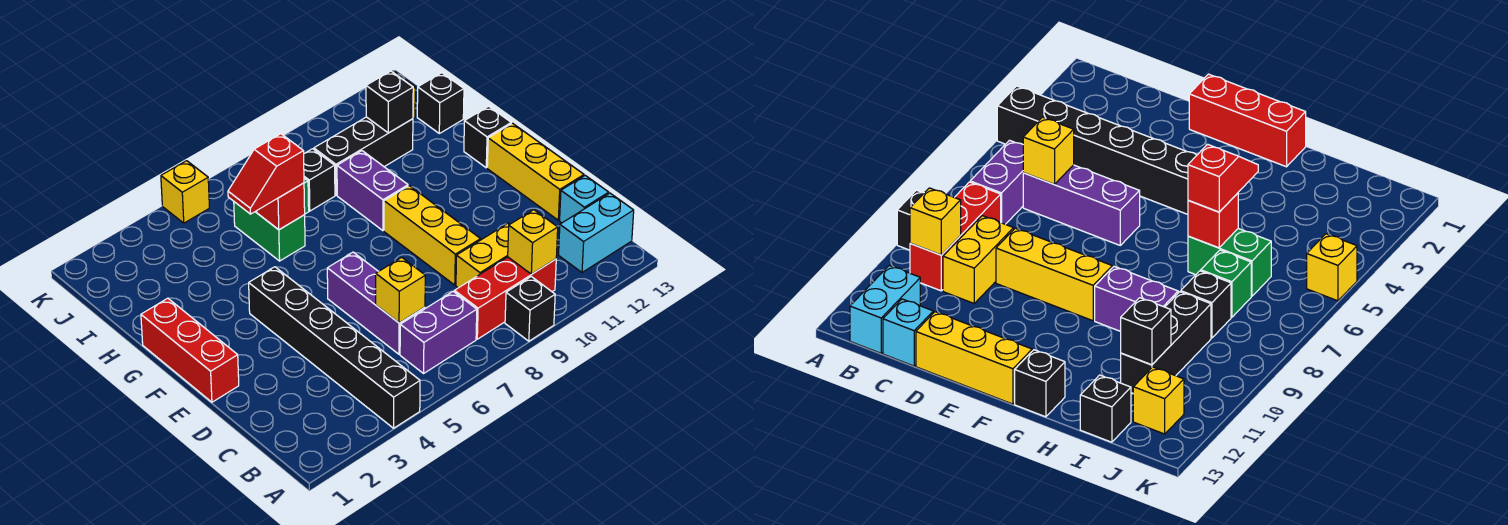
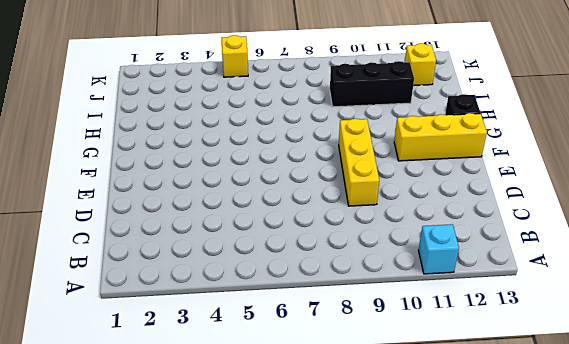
cyan brick A11 level 1 -> cyan brick C13 level 1
yellow brick F11:F13 level 1 -> yellow brick D13:F13 level 1
none -> black brick A4:F4 level 1
none -> black brick A9 level 1
none -> purple brick B6:B7 level 1

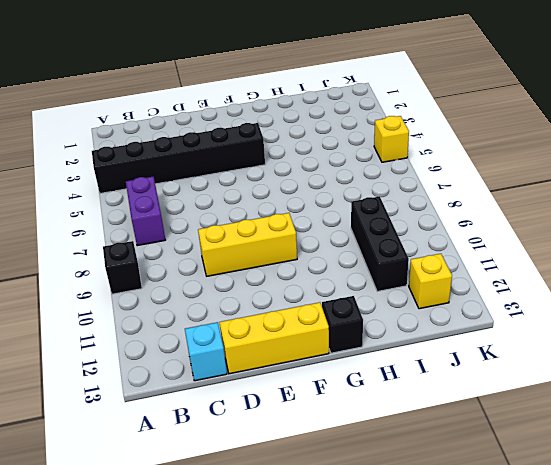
none -> red brick B8:B10 level 1
none -> cyan brick B12:B13 level 1
none -> purple brick C6:E6 level 1

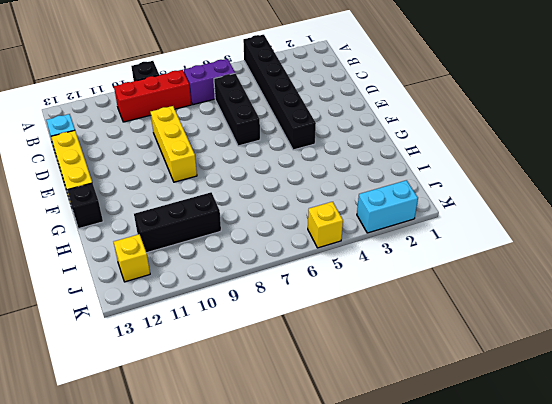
black brick C6:E6 level 1 -> purple brick C6:E6 level 1
cyan brick K2:K3 level 1 -> cyan brick B12:B13 level 1
none -> yellow brick C9:C10 level 1
none -> red brick E1:G1 level 1
none -> purple brick G9:H9 level 1

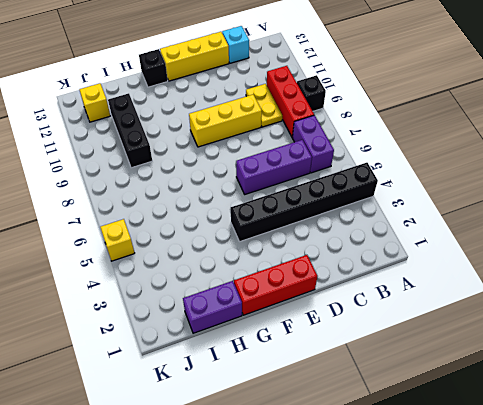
yellow plate C9:C10 level 1 -> yellow brick C9:C10 level 1
purple brick H1:I1 level 1 -> purple brick G9:H9 level 1
none -> cyan brick B12:B13 level 1
none -> green brick H6:I6 level 1
none -> green brick I7 level 1

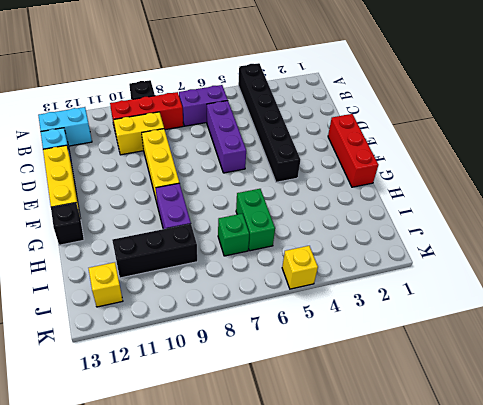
none -> black brick I8 level 1
none -> black brick I13 level 1
none -> yellow brick B10 level 2

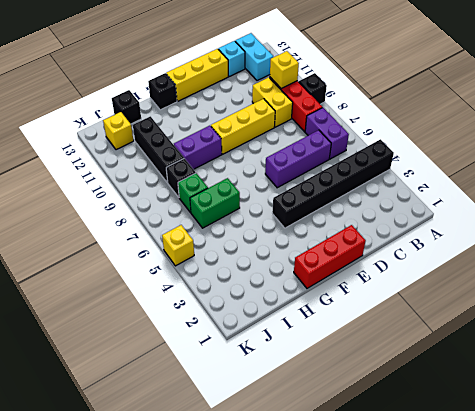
none -> yellow brick C6 level 2
none -> red brick H6 level 2
none -> black brick I11 level 2

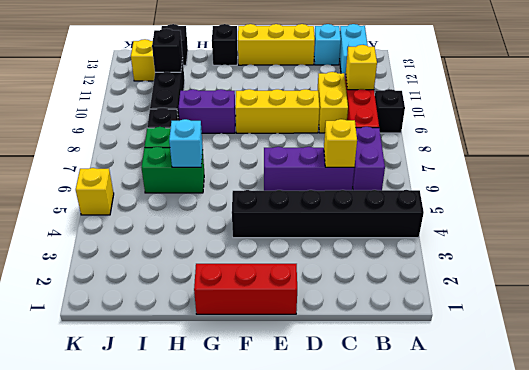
cyan brick H6 level 2 -> red brick H6 level 2
none -> red slope H5:H6 level 3 top 6

